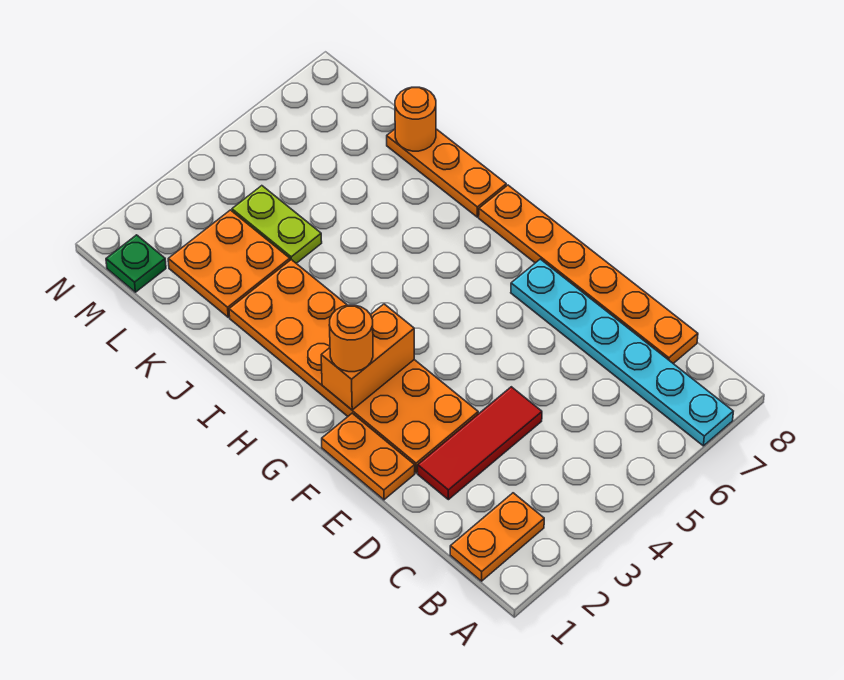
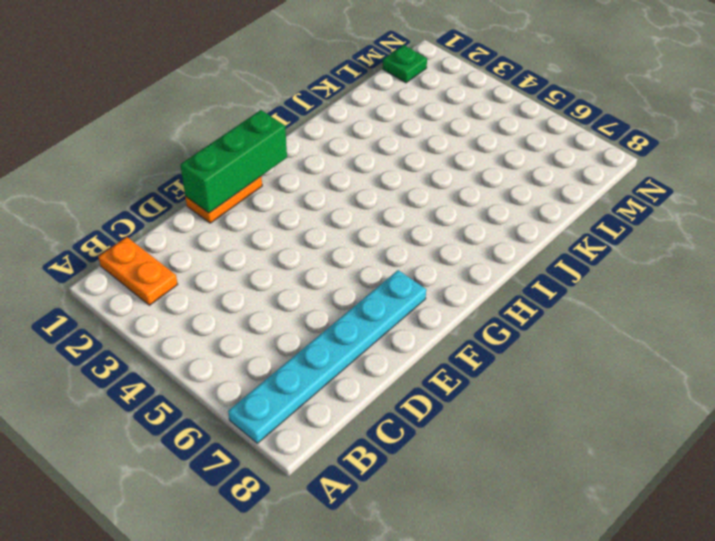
green brick E1:G1 level 2 -> none
none -> orange plate C8:H8 level 1
none -> red tile D2:D4 level 1
none -> orange plate E2:J3 level 1

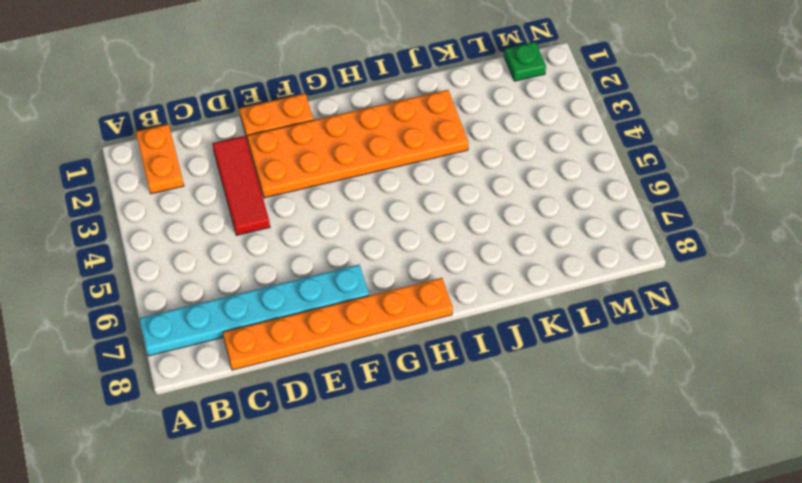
none -> orange plate I8:K8 level 1
none -> orange plate K2:L3 level 1
none -> lime plate K4:L4 level 1

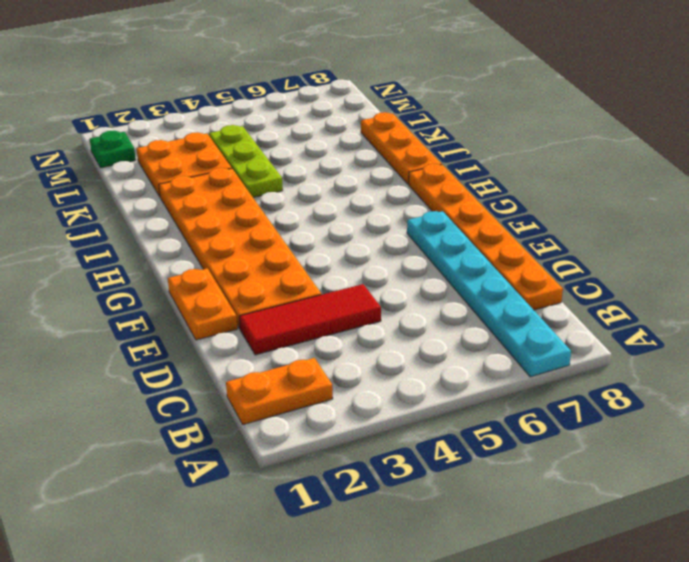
lime plate J4:L4 level 1 -> lime plate K4:L4 level 1
none -> orange brick G2:G3 level 2
none -> orange round brick K8 level 2
none -> orange round brick G2 level 3

